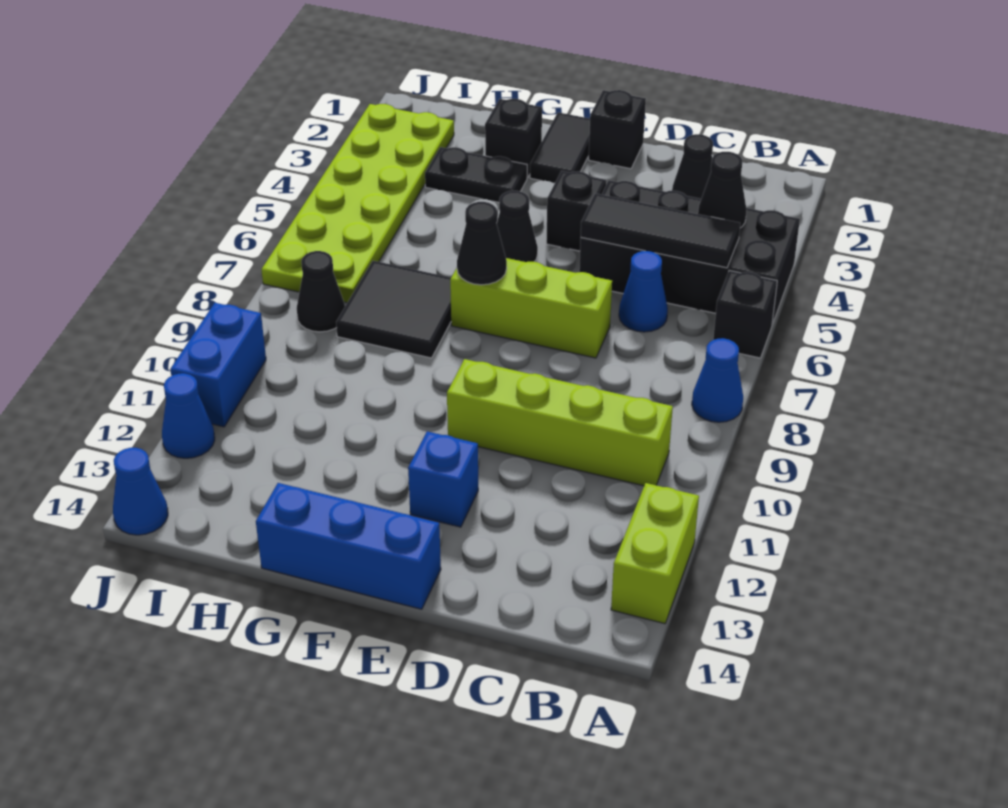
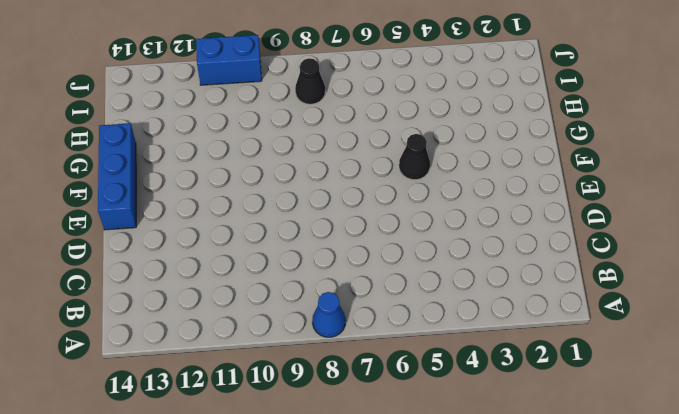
none -> black brick A4:D5 level 1
none -> black brick A6 level 1
none -> lime brick A12:A13 level 1

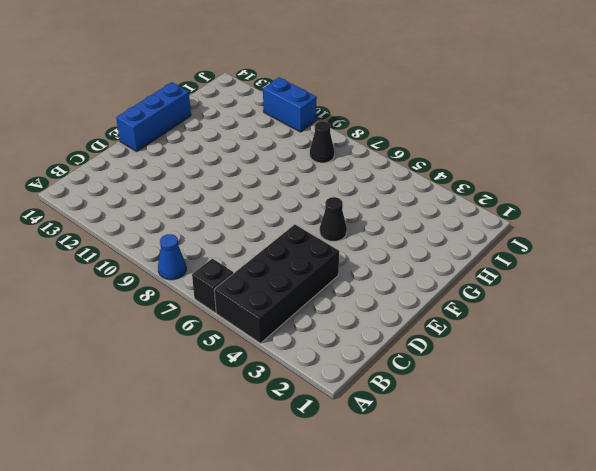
none -> lime brick A12:A13 level 1
none -> lime brick B10:E10 level 1
none -> black cone C2 level 1

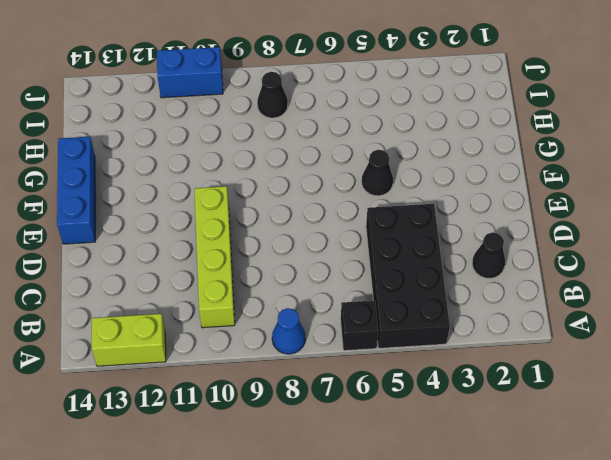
none -> blue cone C6 level 1
none -> lime brick D7:F7 level 1
none -> black brick E1 level 1

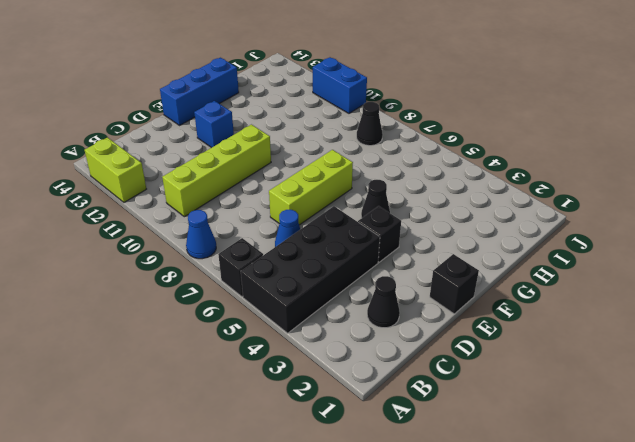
none -> black tile F1:F2 level 1
none -> black brick G2 level 1
none -> black plate G3:H3 level 1

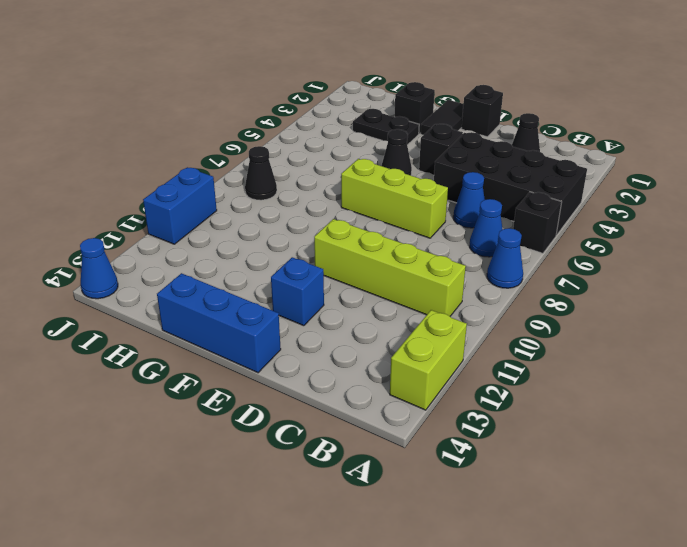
blue cone B7 level 1 -> blue cone J12 level 1
none -> black tile G7:H8 level 1
none -> lime plate I2:J7 level 1
none -> black cone B4 level 2

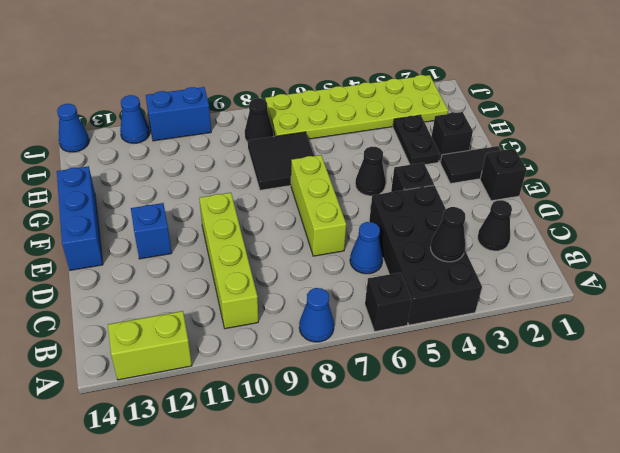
none -> black tile B5:D5 level 2
none -> black cone F7 level 2

